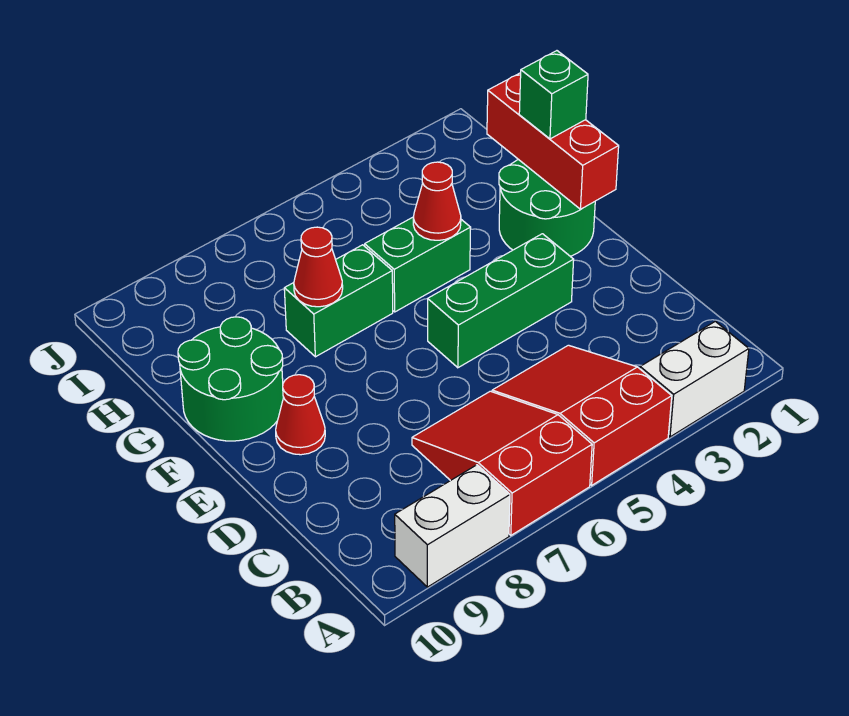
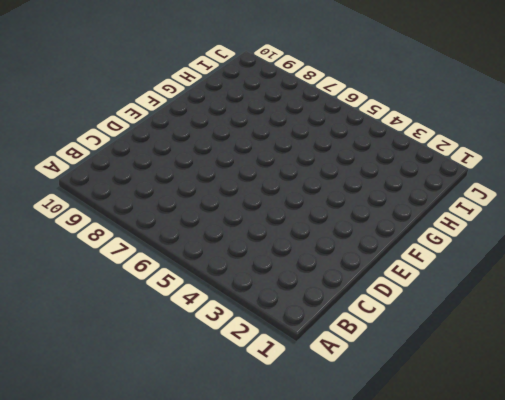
none -> white brick A2:A3 level 1
none -> red slope A4:C5 level 1 top A
none -> red slope A6:C7 level 1 top A

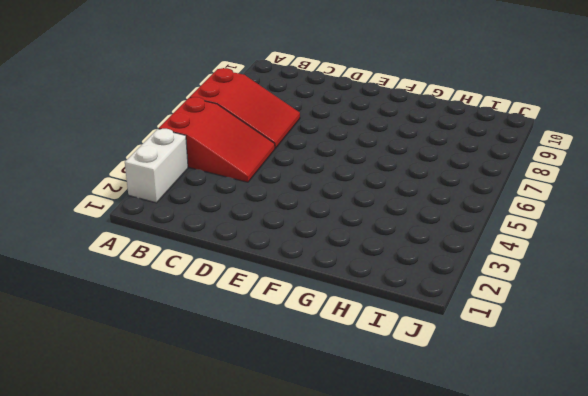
none -> white brick A8:A9 level 1
none -> green brick E3:E5 level 1
none -> red cone E9 level 1

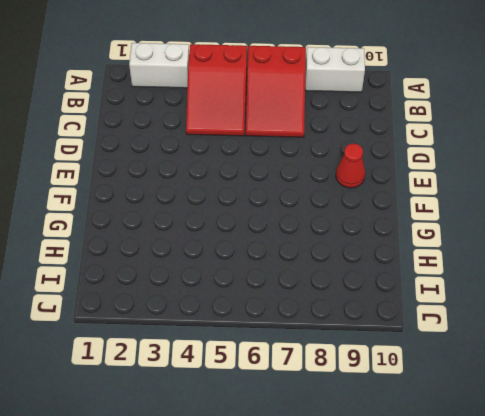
none -> green brick E3:E5 level 1
none -> green round brick F1:G2 level 1
none -> green round brick F9:G10 level 1

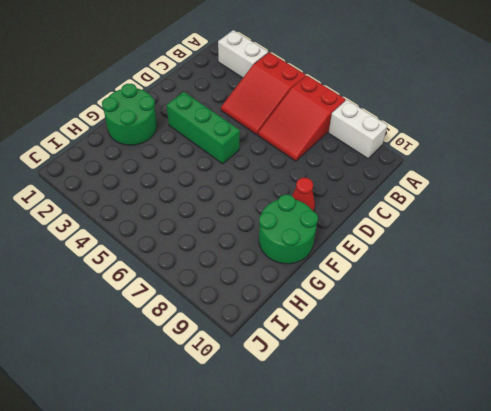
none -> green brick G4:G5 level 1
none -> green brick G6:G7 level 1
none -> red brick F1:H1 level 2

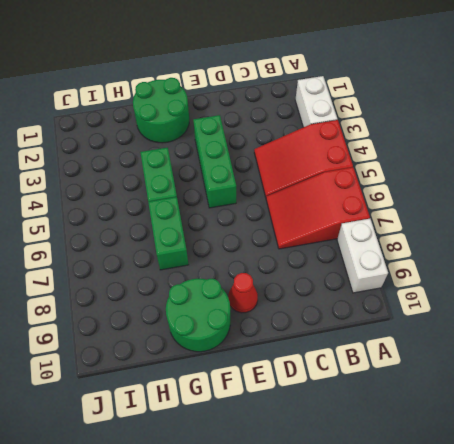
none -> red brick F1:H1 level 2
none -> red cone G4 level 2
none -> red cone G7 level 2

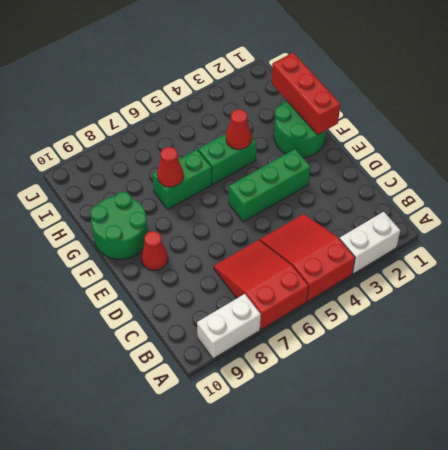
none -> green brick G1 level 3

